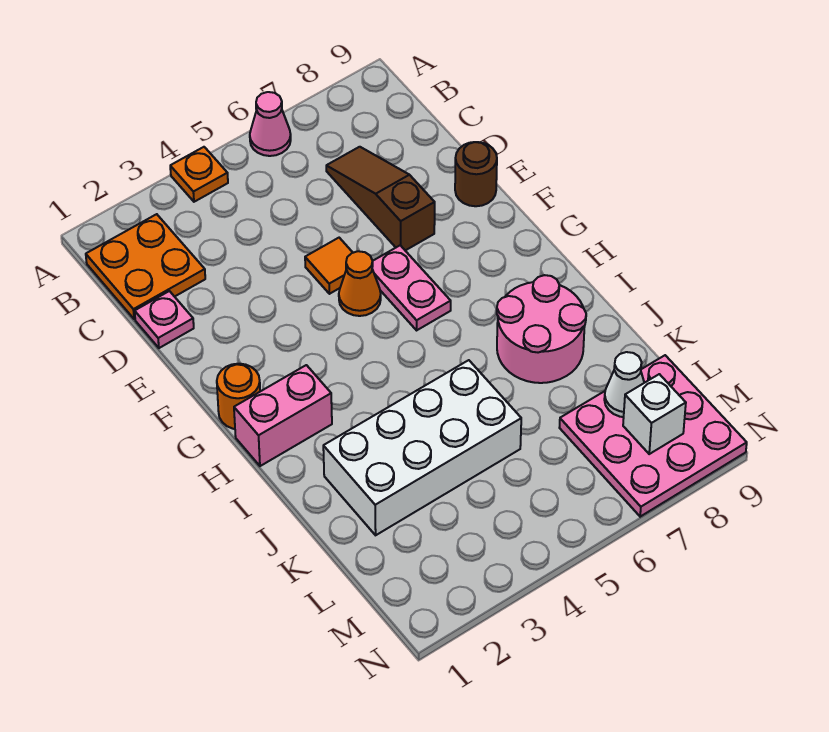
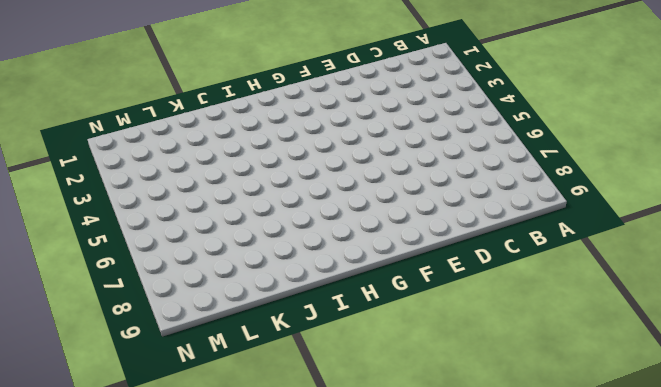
none -> orange plate A4 level 1
none -> pink cone A6 level 1
none -> orange plate B1:C2 level 1

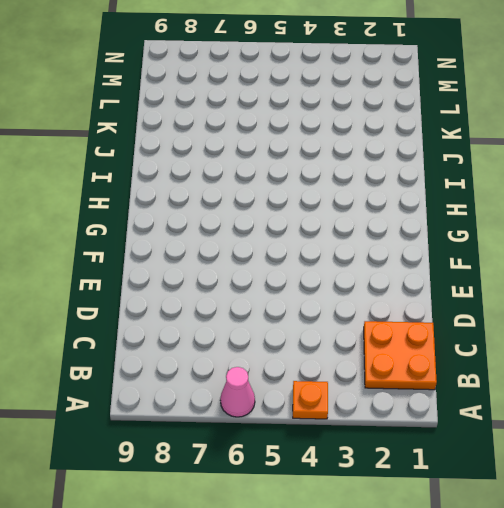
none -> brown slope C7:E7 level 1 top E
none -> pink plate D1 level 1
none -> orange tile E5 level 1

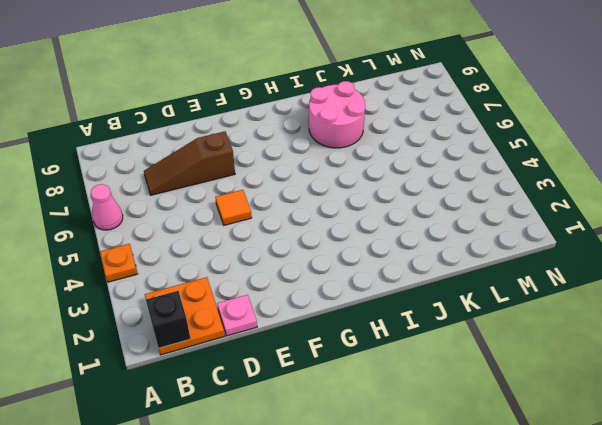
black brick B1 level 2 -> none
none -> brown round brick E9 level 1
none -> orange cone F5 level 1
none -> pink plate F6:G6 level 1

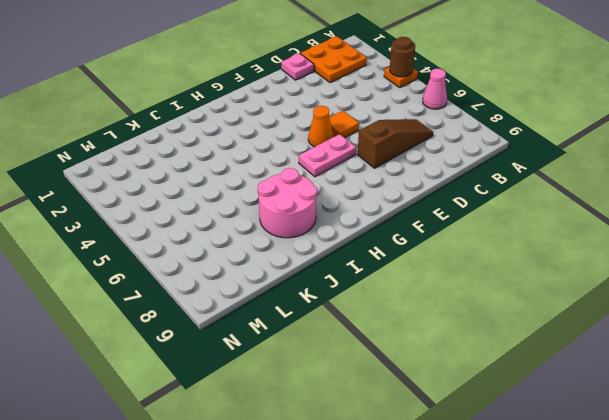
brown round brick A4 level 2 -> brown round brick E9 level 1
none -> orange round brick G1 level 1
none -> pink brick H1:H2 level 1
none -> white brick J2:K5 level 1

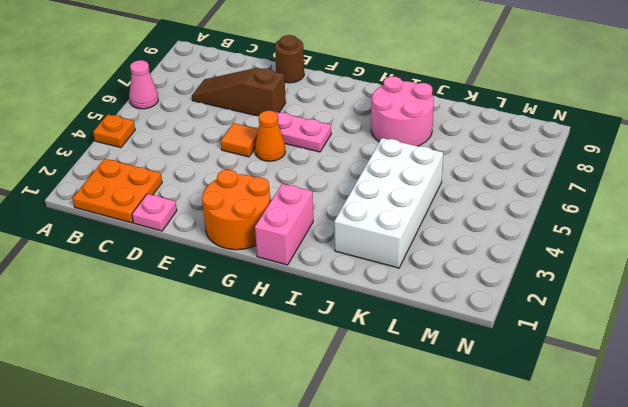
orange round brick F1:G2 level 1 -> orange round brick G1 level 1
none -> pink plate L7:N9 level 1
none -> white cone L8 level 2
none -> white brick M8 level 2

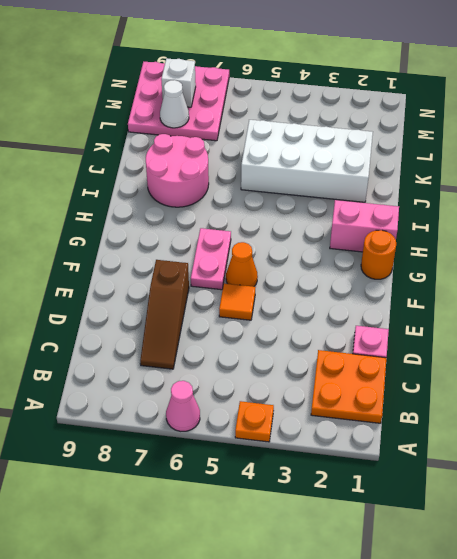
none -> brown round brick E9 level 1

